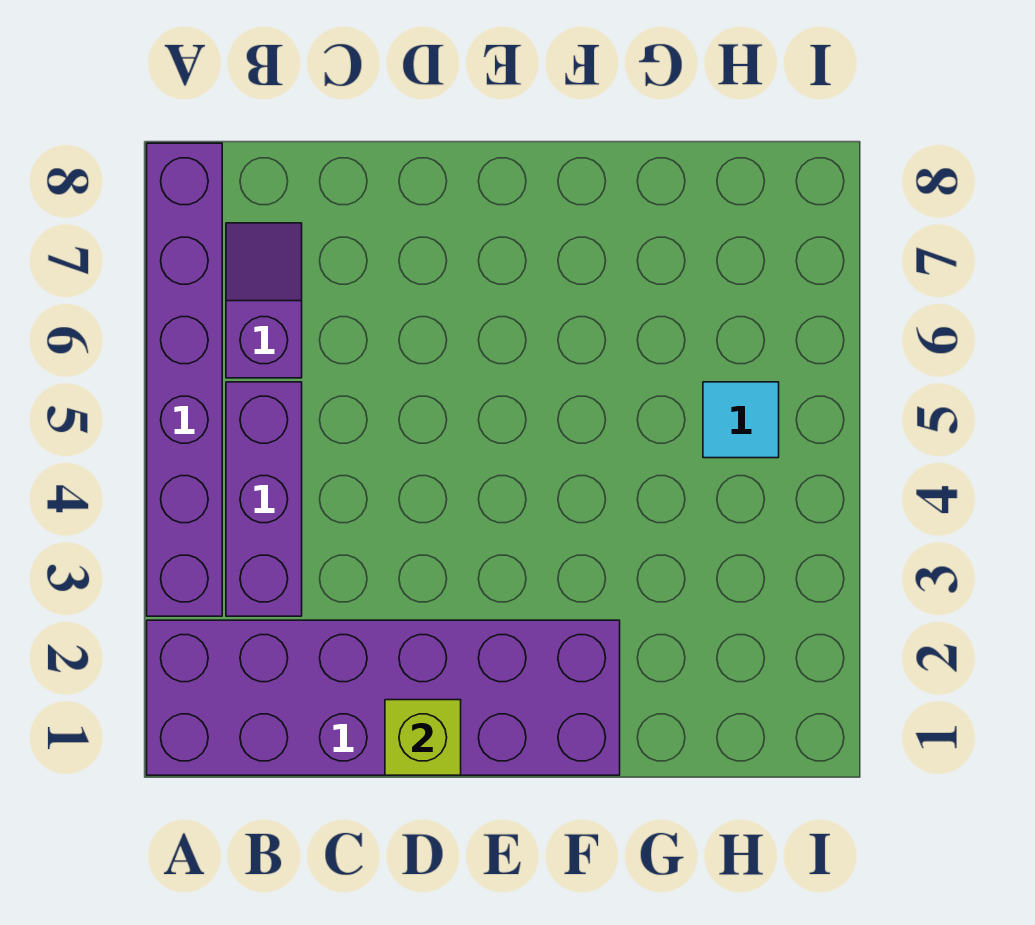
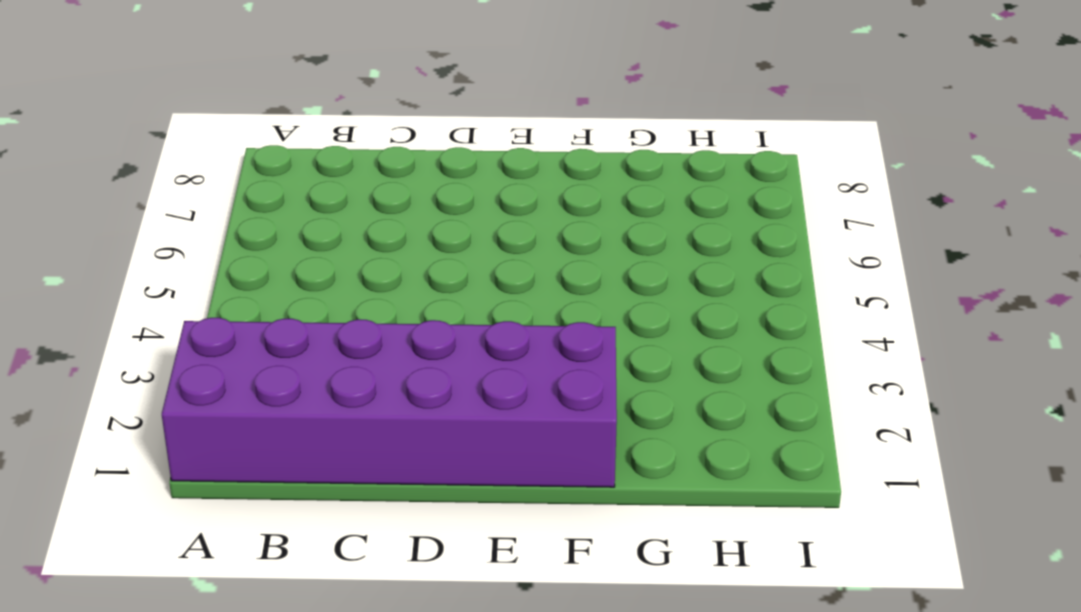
none -> purple brick A3:A8 level 1
none -> purple brick B3:B5 level 1

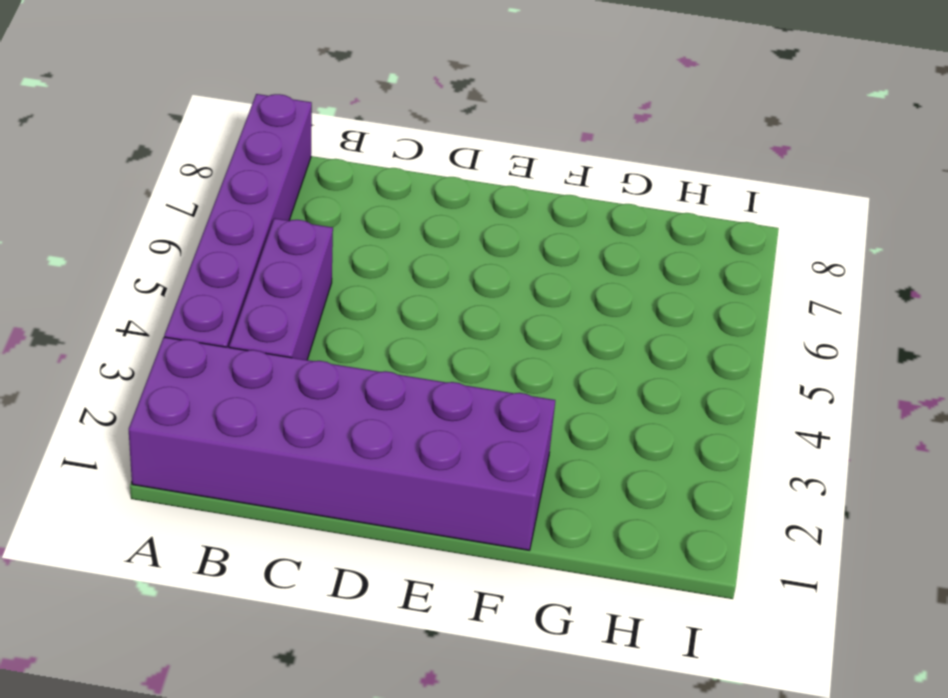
none -> purple slope B6:B7 level 1 top 6
none -> cyan tile H5 level 1

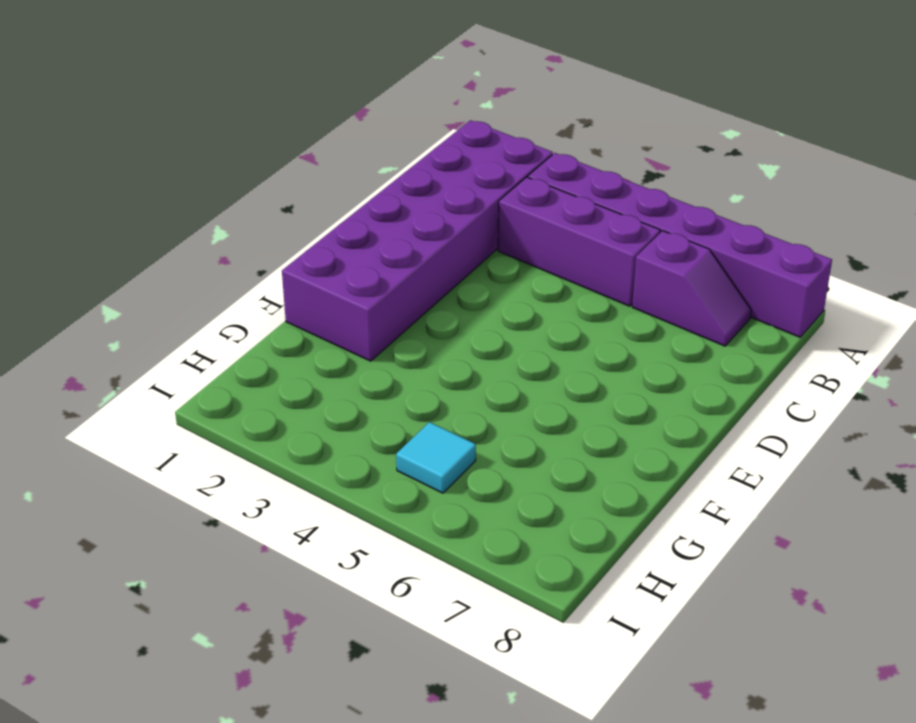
none -> lime brick D1 level 2

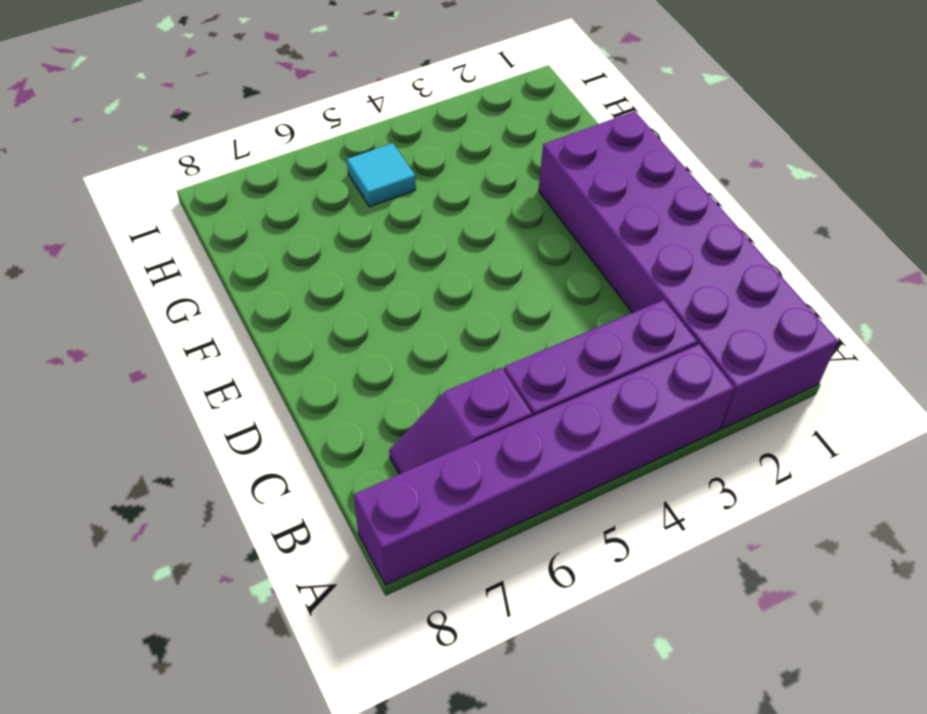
none -> lime brick D1 level 2

